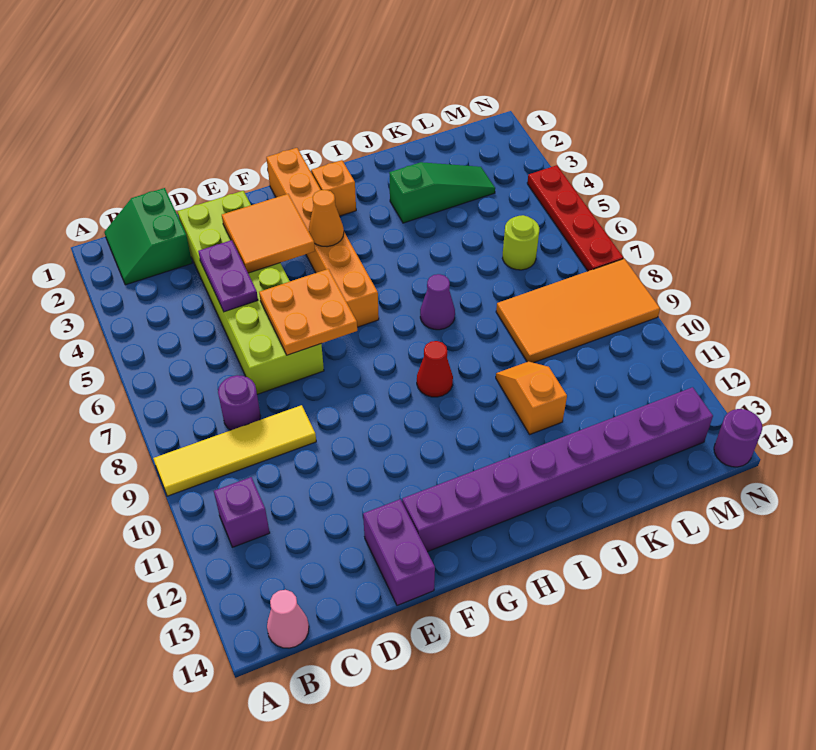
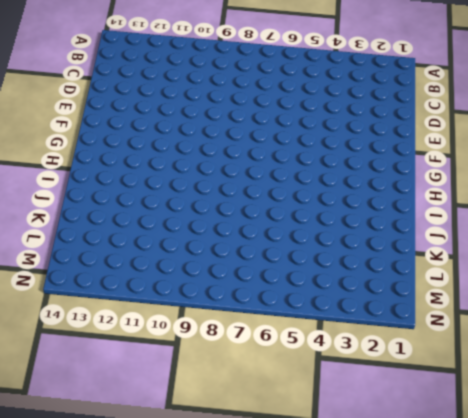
none -> yellow tile A9:D9 level 1
none -> green slope B1:C2 level 1 top C
none -> purple brick B11 level 1

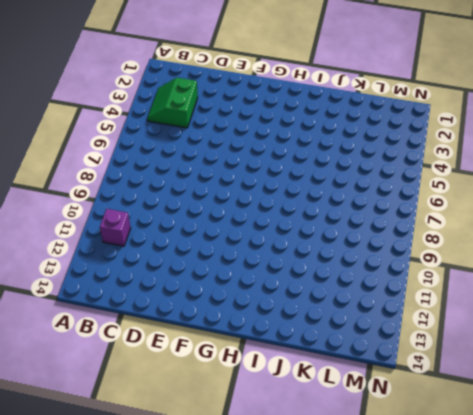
green slope B3:C4 level 1 top C -> green slope B1:C2 level 1 top C
none -> yellow tile A9:D9 level 1
none -> pink cone B14 level 1
none -> purple round brick C8 level 1

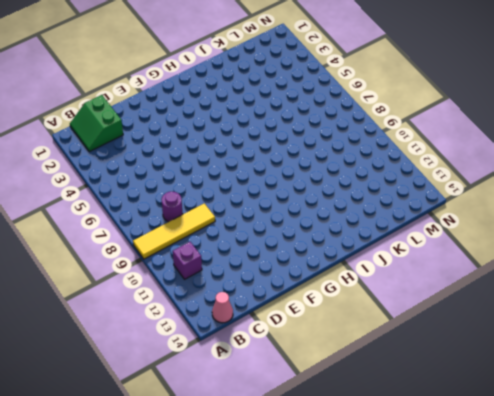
none -> lime brick D2:E7 level 1
none -> purple brick E13:E14 level 1
none -> purple brick F13:M13 level 1

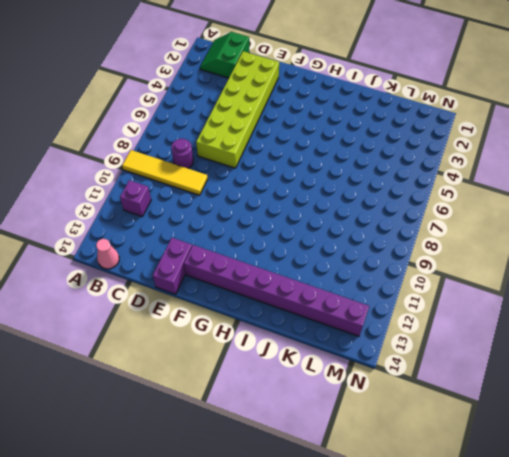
none -> orange brick G1:G6 level 1
none -> orange brick H2 level 1
none -> red cone H9 level 1

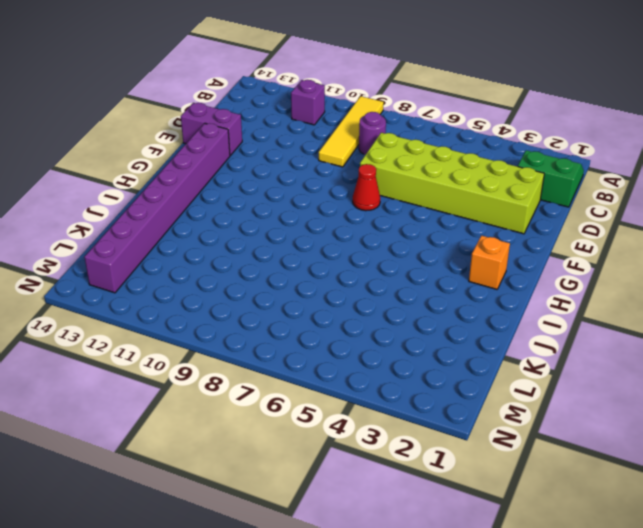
red cone F7 level 1 -> red cone H9 level 1
none -> pink cone B14 level 1
none -> orange brick G1:G6 level 1
none -> purple cone I7 level 1

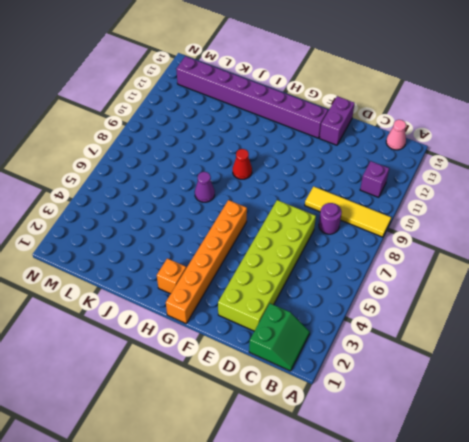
none -> green slope J3:L3 level 1 top J
none -> orange slope J10:J11 level 1 top 11
none -> orange tile K8:N9 level 1

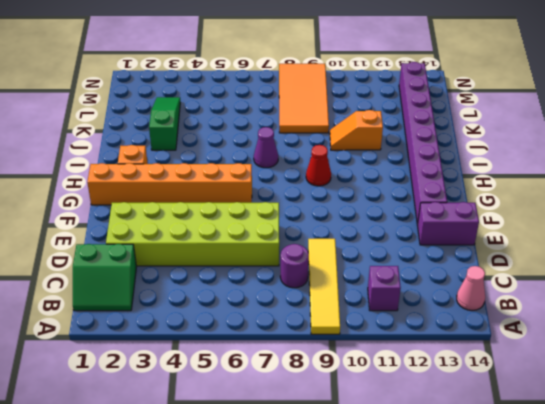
none -> lime round brick L6 level 1
none -> red plate N4:N7 level 1
none -> purple round brick N14 level 1

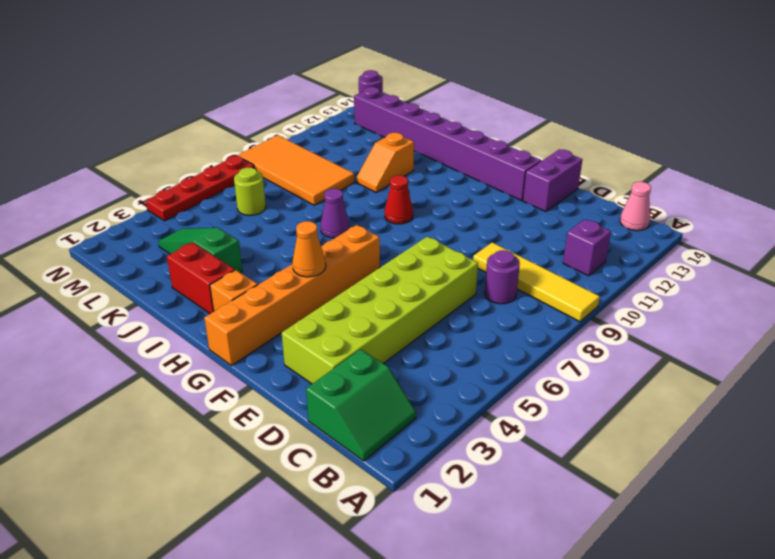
red brick I2:J2 level 1 -> none
none -> purple plate D4:D5 level 2
none -> orange tile E3:F4 level 2
none -> orange plate E6:F7 level 2

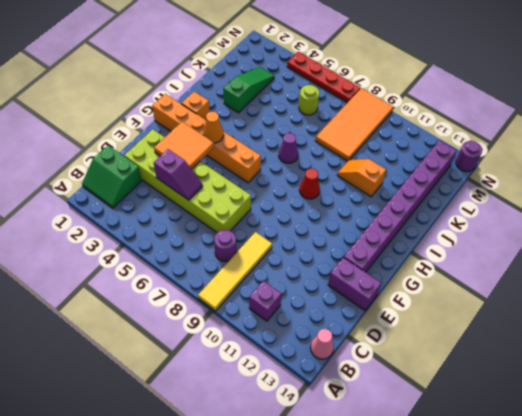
purple slope D4:D5 level 2 top 4 -> purple plate D4:D5 level 2
none -> orange plate E6:F7 level 2

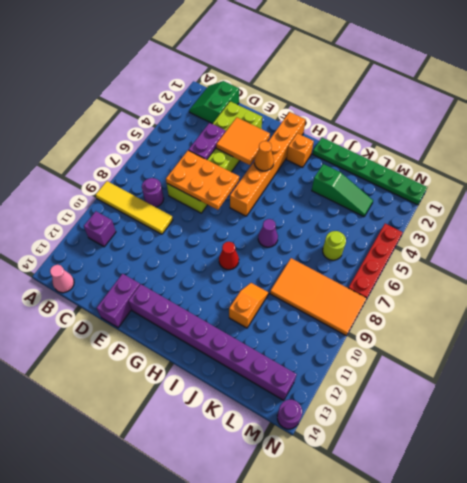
orange plate D6:F7 level 2 -> orange plate E6:F7 level 2
green plate I1:N1 level 1 -> none

